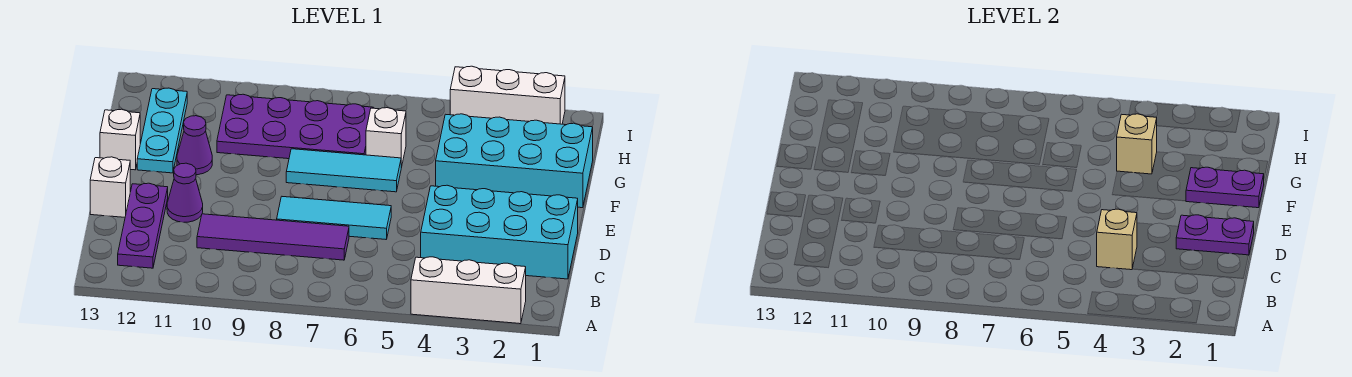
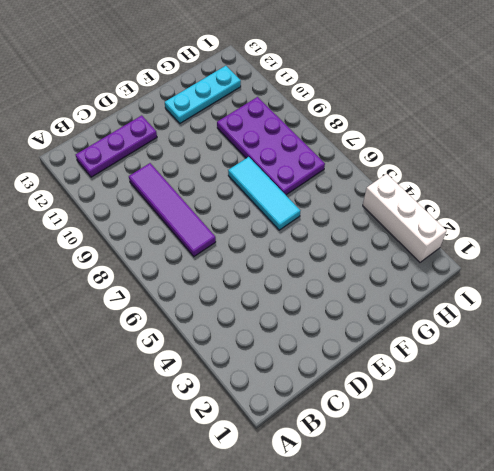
none -> white brick A2:A4 level 1
none -> cyan brick C1:D4 level 1
none -> cyan tile D6:D8 level 1

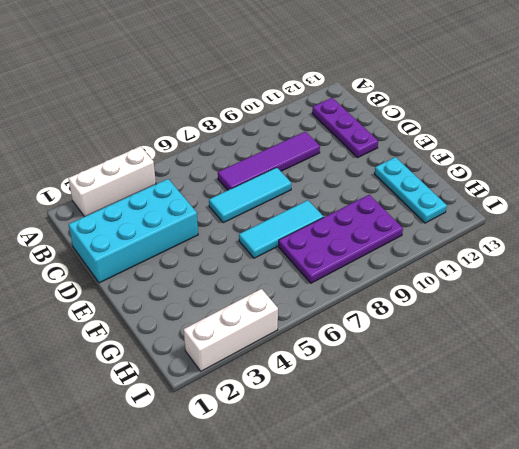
none -> purple cone D11 level 1
none -> white brick D13 level 1
none -> cyan brick F1:G4 level 1

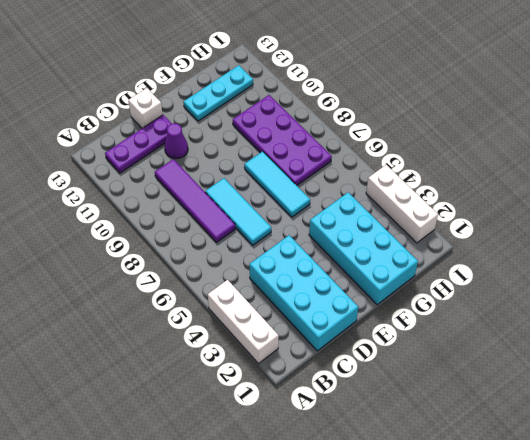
none -> purple cone F11 level 1
none -> white brick F13 level 1
none -> white brick G6 level 1

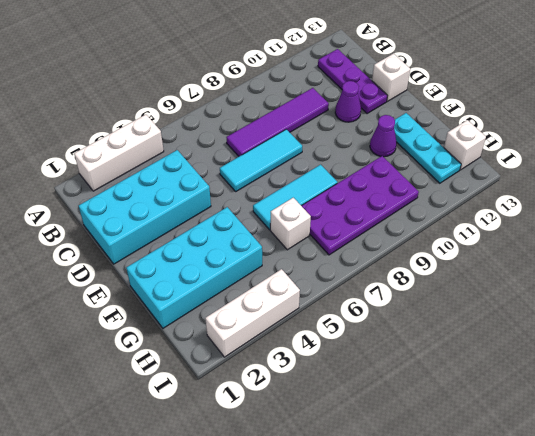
white brick H13 level 1 -> white brick F13 level 1
none -> tan brick C4 level 2
none -> purple plate D1:D2 level 2
none -> purple plate F1:F2 level 2

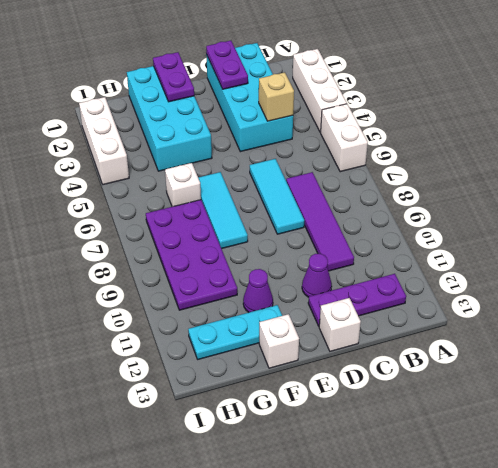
white brick A5:A6 level 1 -> none
none -> tan brick G4 level 2

